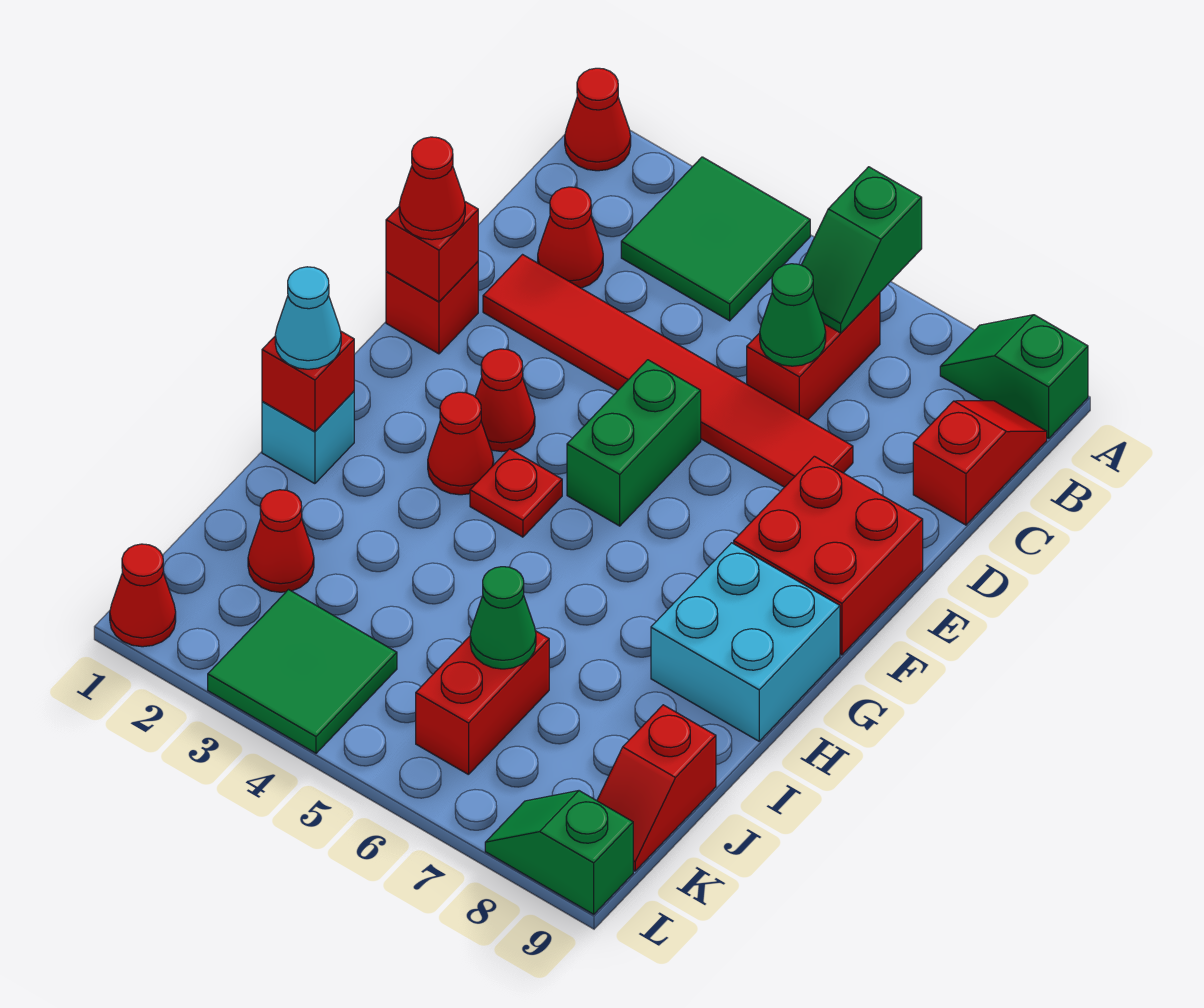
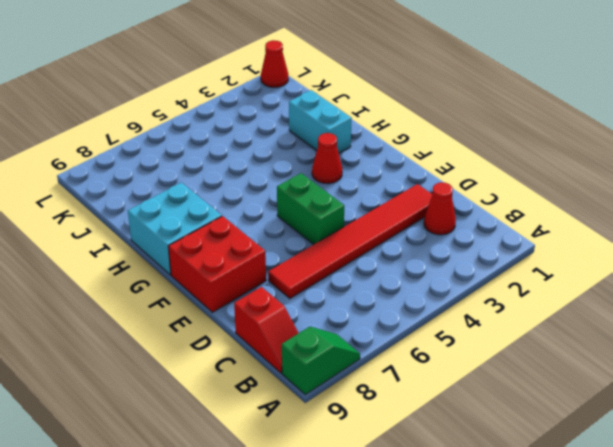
cyan brick H2:I2 level 1 -> none
none -> red cone A1 level 1
none -> green tile A3:B4 level 1
none -> red brick B6:C6 level 1

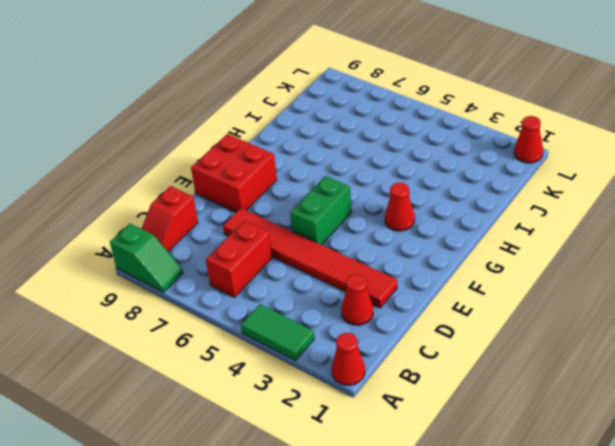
green tile A3:A4 level 1 -> green tile A3:B4 level 1
none -> red brick E1 level 1
none -> red cone F3 level 1
none -> red plate G4 level 1

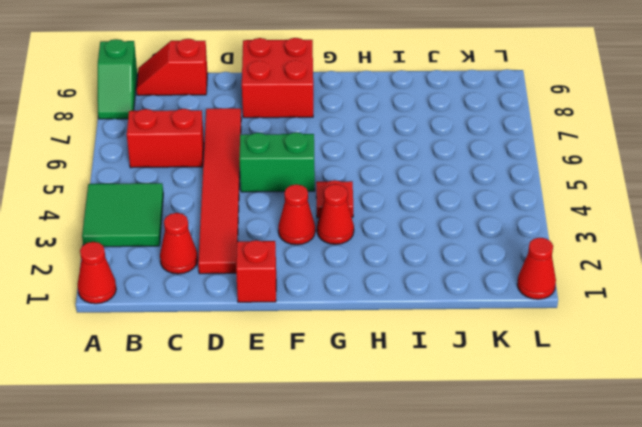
none -> cyan brick G8:H9 level 1
none -> cyan brick H1 level 1
none -> red cone J2 level 1

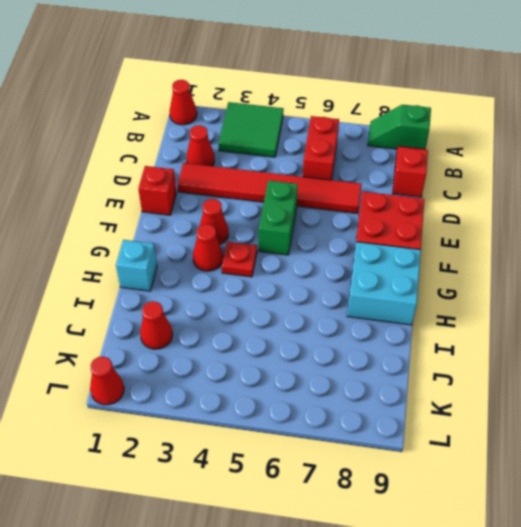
none -> red brick J6:K6 level 1
none -> red slope J9:K9 level 1 top J
none -> green tile K3:L4 level 1

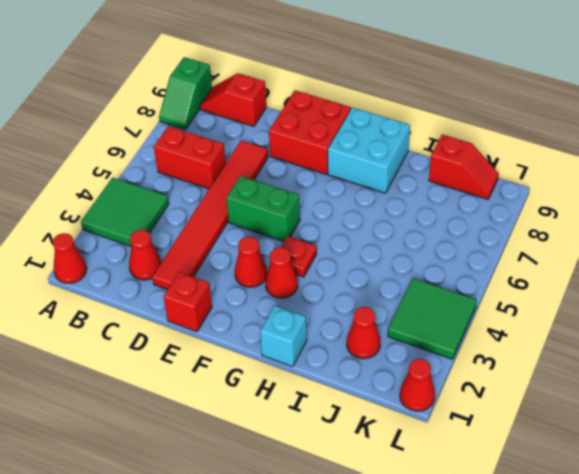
none -> red brick J6:K6 level 1
none -> green slope L8:L9 level 1 top 9
none -> green slope A6:B6 level 2 top A

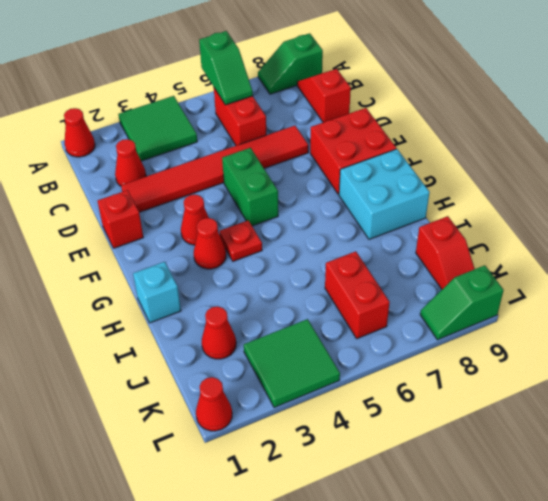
none -> green cone C6 level 2
none -> red brick E1 level 2
none -> red brick H1 level 2

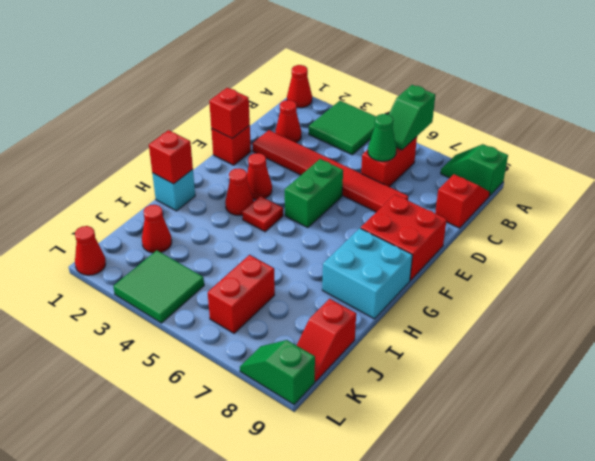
none -> green cone J6 level 2
none -> red cone E1 level 3
none -> cyan cone H1 level 3

